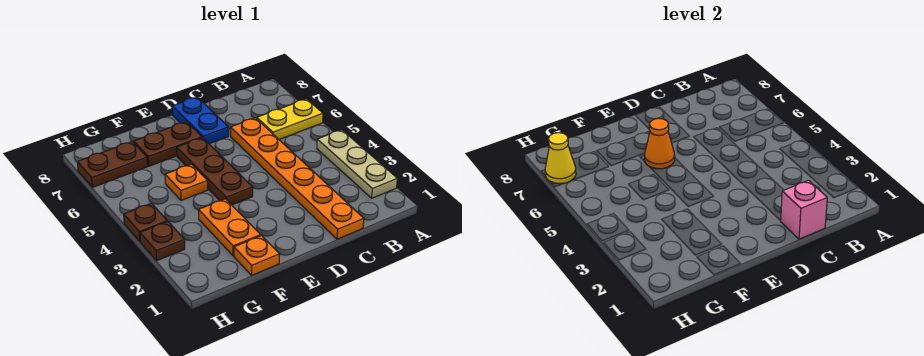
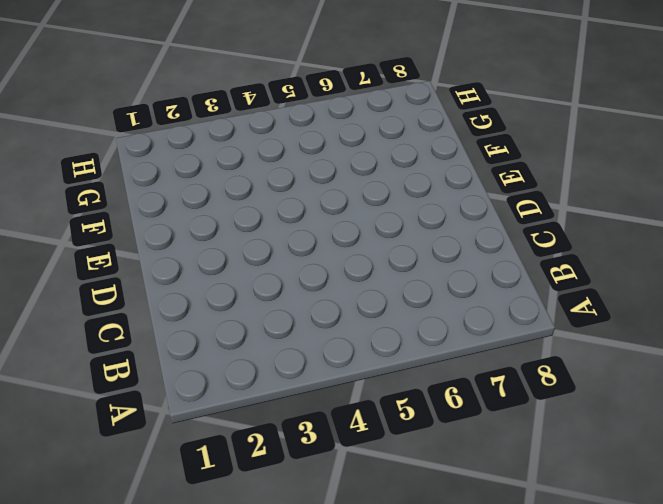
none -> tan plate A2:A4 level 1
none -> yellow plate A6:B6 level 1
none -> orange plate C1:C6 level 1

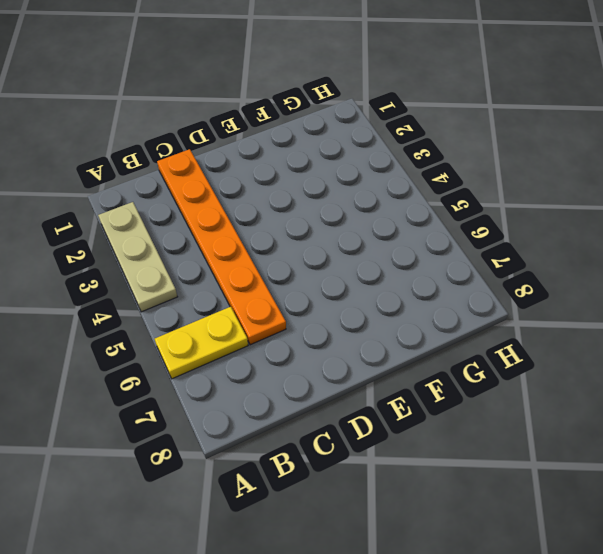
none -> blue plate D7:D8 level 1
none -> brown plate E4:E6 level 1
none -> brown plate E7:F7 level 1

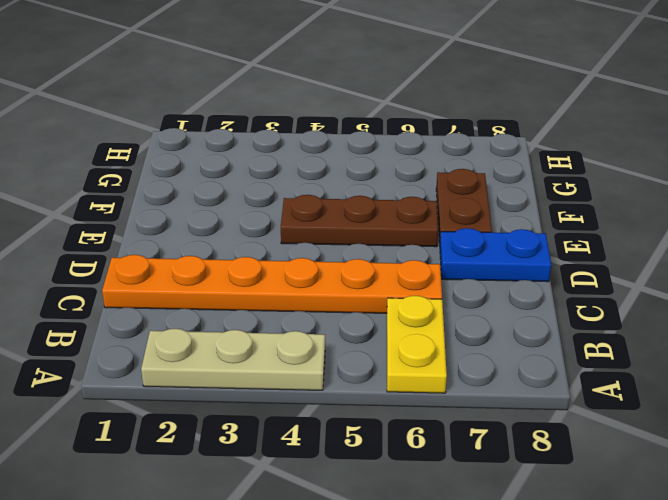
none -> orange plate F1 level 1
none -> orange plate F2:F3 level 1
none -> orange plate F5 level 1

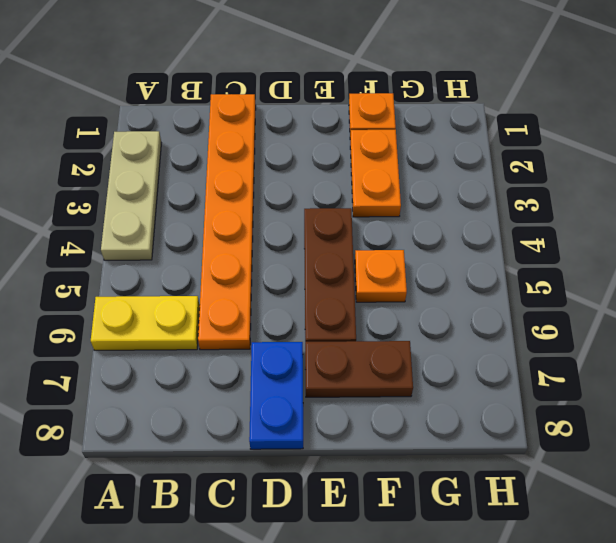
none -> brown plate G7:H7 level 1
none -> brown plate H3 level 1
none -> brown plate H4 level 1

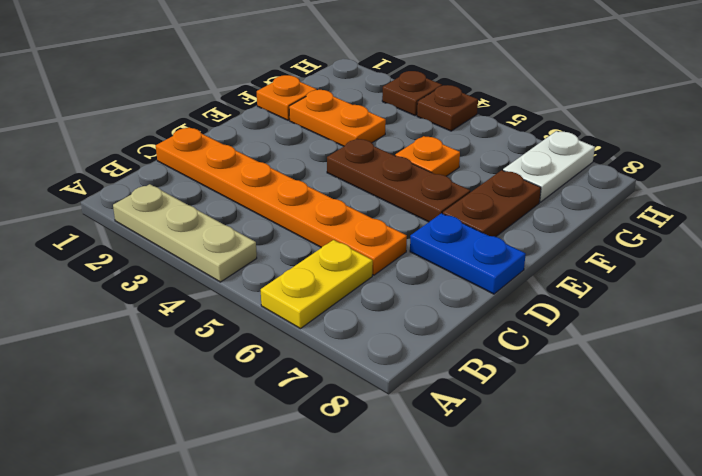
white plate G7:H7 level 1 -> brown plate G7:H7 level 1
none -> pink brick C1 level 2
none -> orange cone E6 level 2
none -> yellow cone H7 level 2

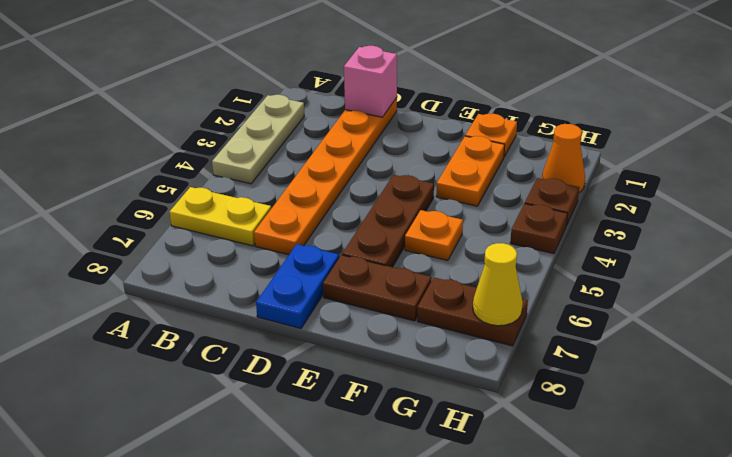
orange cone H2 level 1 -> orange cone E6 level 2

